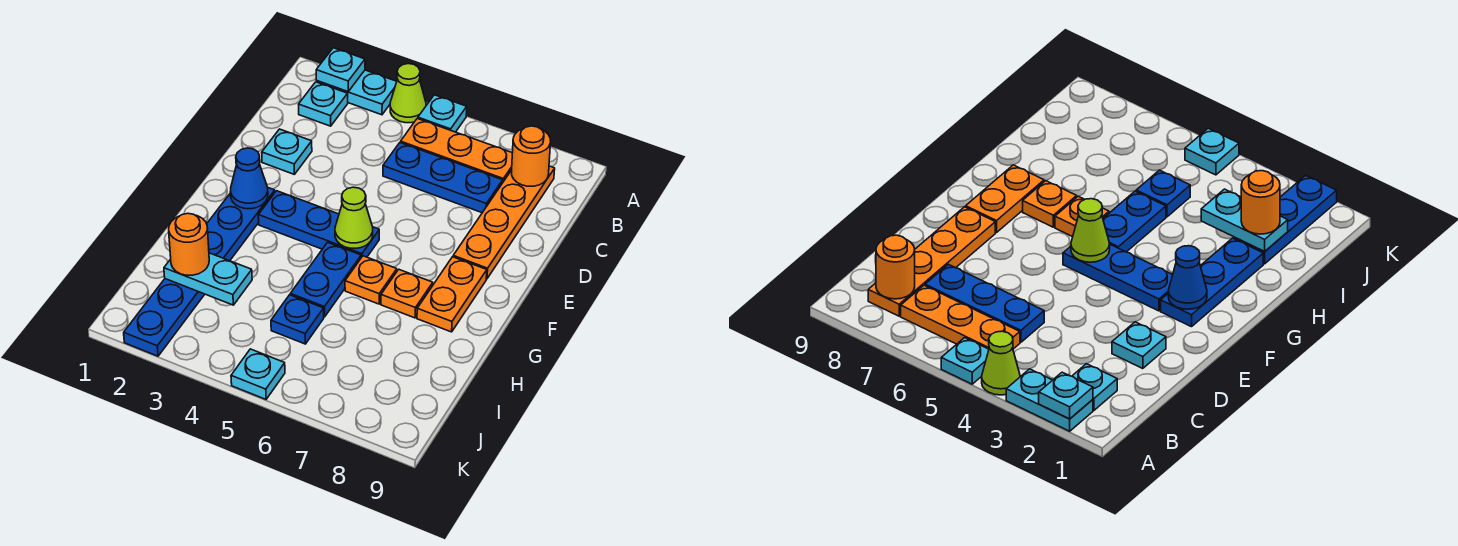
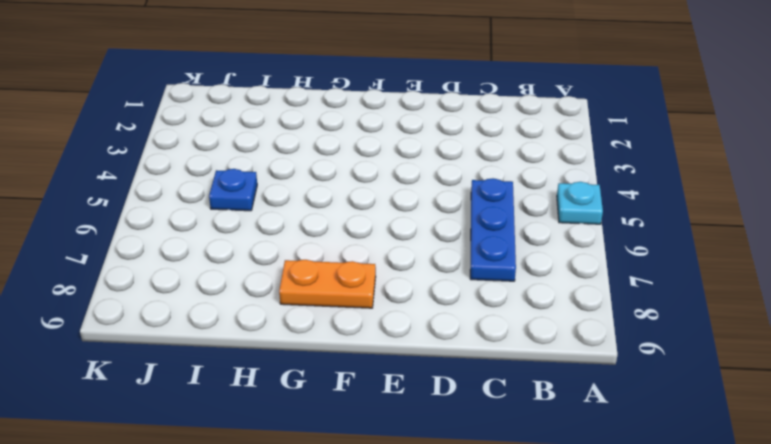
none -> cyan plate A2:A3 level 1
none -> lime cone A4 level 1
none -> cyan plate B2 level 1

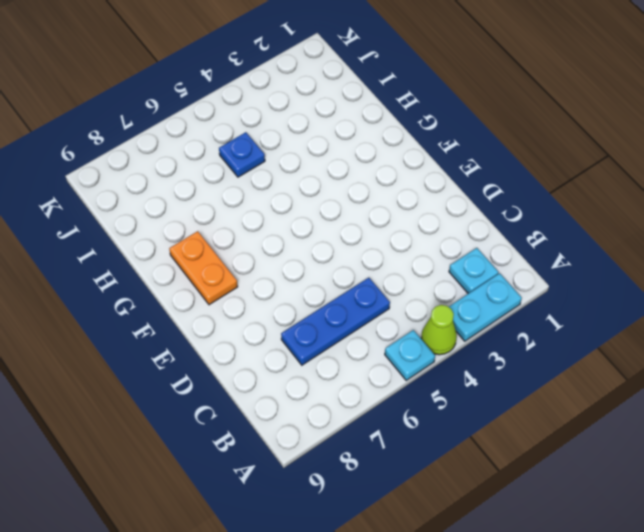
none -> orange plate B5:B7 level 1
none -> orange plate B8:E8 level 1
none -> cyan plate D2 level 1

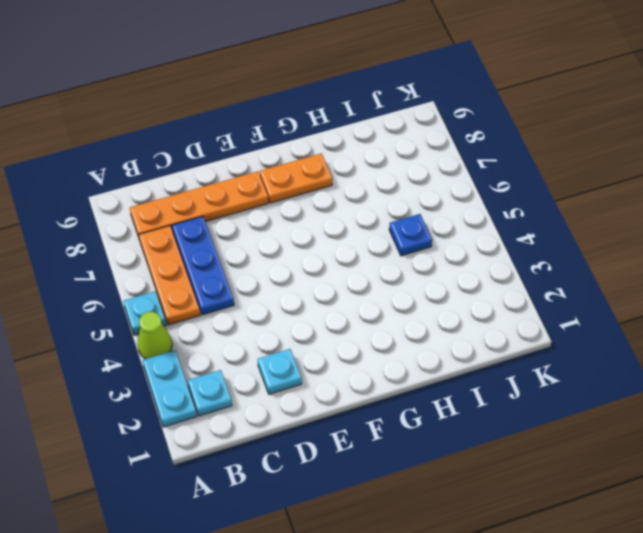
none -> blue plate F2:H2 level 1
none -> blue plate F3:F5 level 1
none -> blue plate G5:H5 level 1

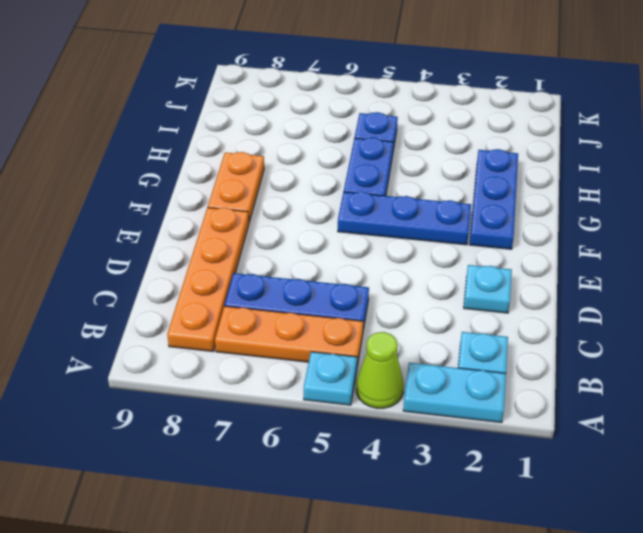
none -> orange plate G6 level 1
none -> orange plate G7 level 1
none -> blue plate I2:K2 level 1

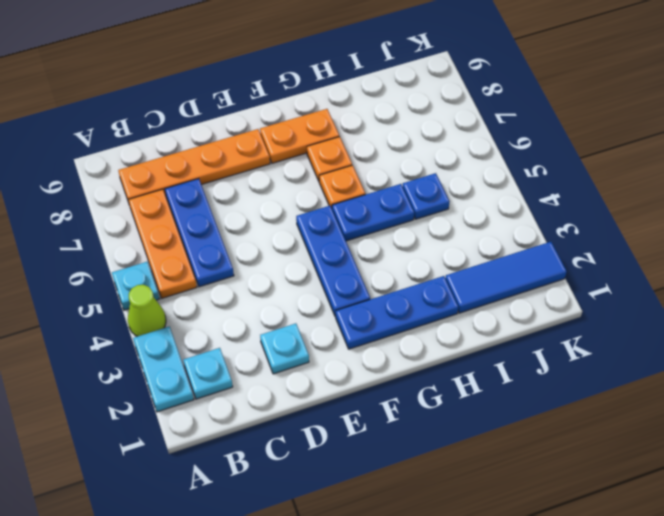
blue tile I2:K2 level 1 -> blue plate I2:K2 level 1
none -> cyan plate K5 level 1
none -> cyan plate A2 level 2
none -> orange round brick B8 level 2

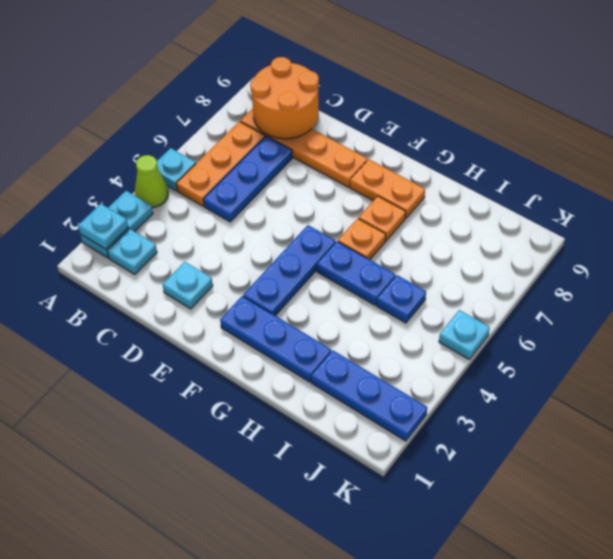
orange round brick B8:C9 level 2 -> orange round brick B8 level 2
none -> blue cone F2 level 2
none -> lime cone F5 level 2
none -> cyan plate I2:I3 level 2

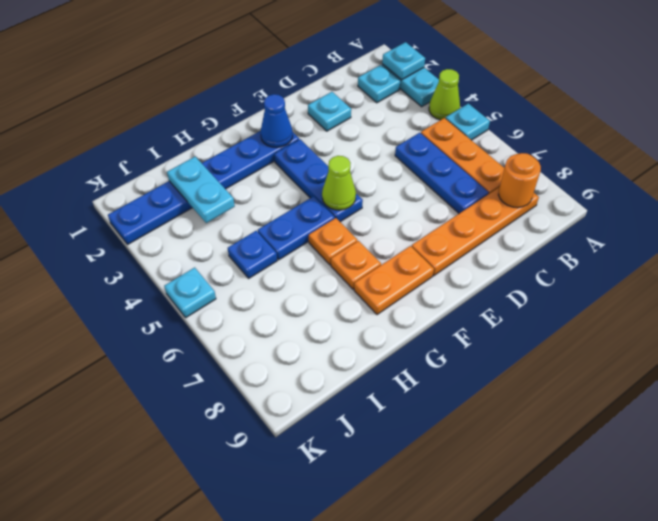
none -> orange round brick I2 level 3

